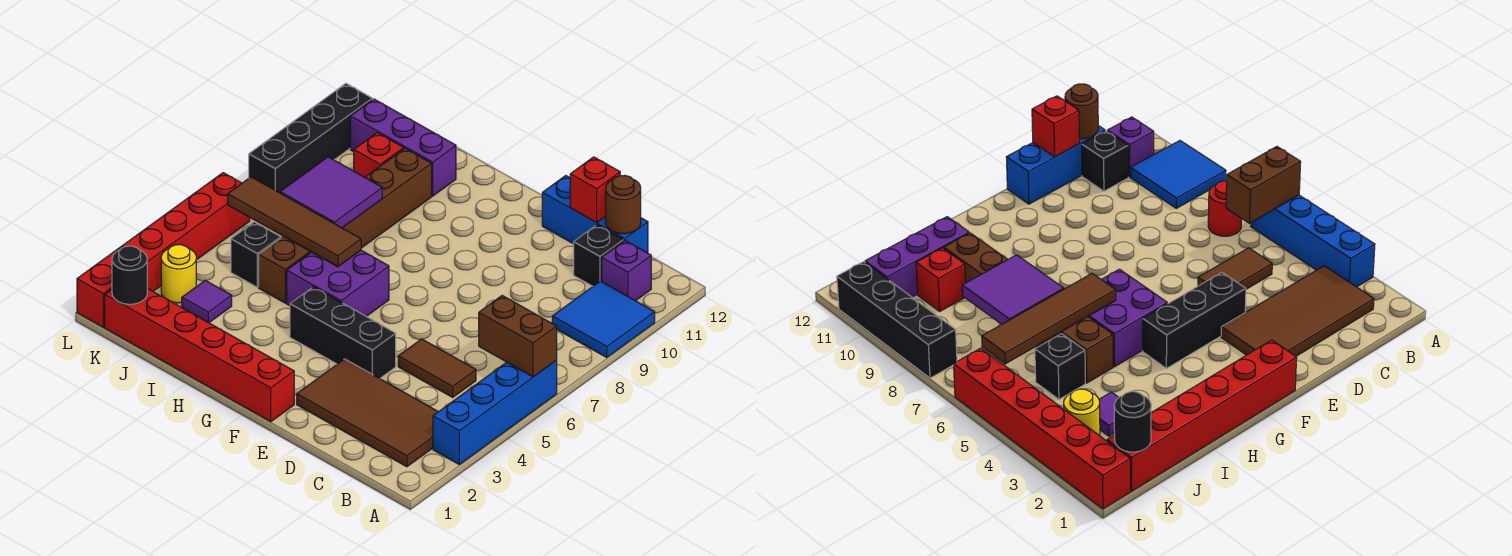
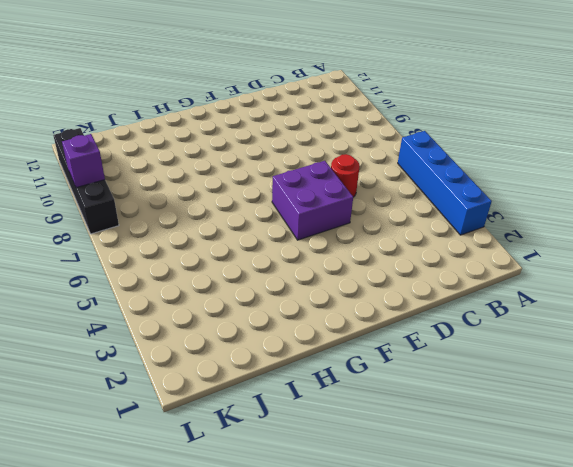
red round brick D6 level 1 -> red round brick B7 level 1
purple brick E5:F6 level 1 -> purple brick G5:H6 level 1
purple brick L9 level 2 -> purple brick B11 level 1
none -> blue tile A9:B10 level 1
none -> brown tile B2:E3 level 1
none -> brown tile C5:D5 level 1

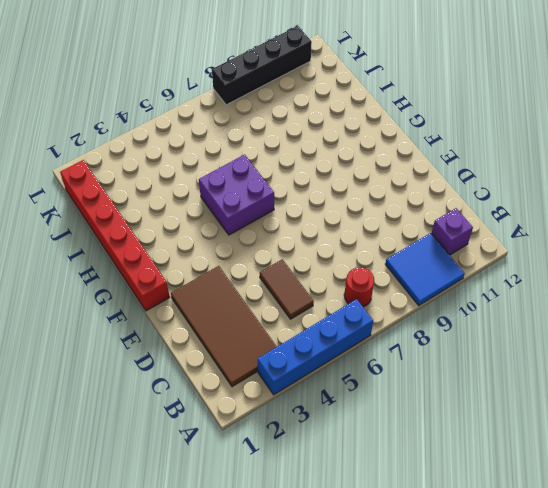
none -> black brick C11 level 1
none -> blue brick C12:E12 level 1
none -> black brick E4:G4 level 1

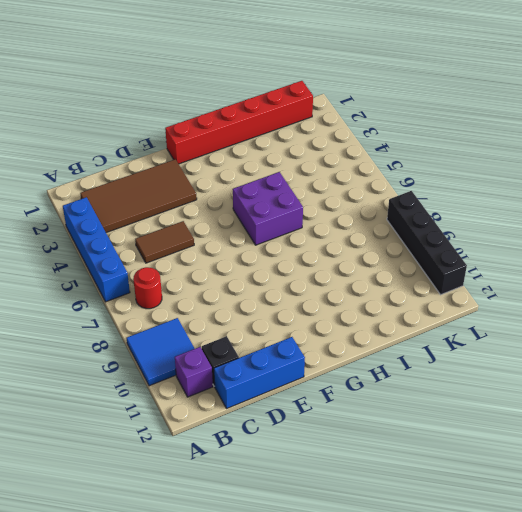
none -> black brick E4:G4 level 1
none -> brown brick I5:I10 level 1
none -> purple brick I11:K11 level 1

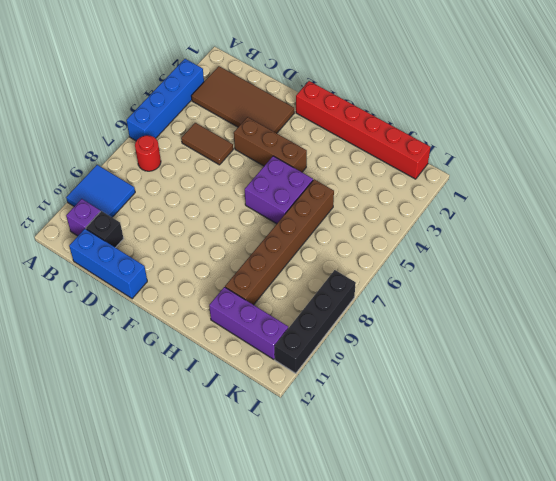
brown brick E4:G4 level 1 -> black brick E4:G4 level 1
none -> purple tile J3 level 1
none -> black brick J5 level 1
none -> red brick J10 level 1

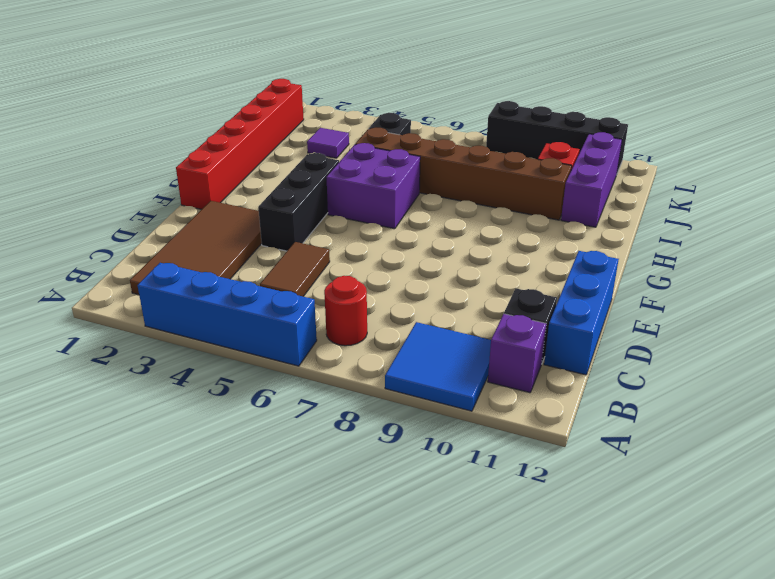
none -> yellow round brick K3 level 1
none -> red brick L1:L6 level 1
none -> brown brick A6:B6 level 2

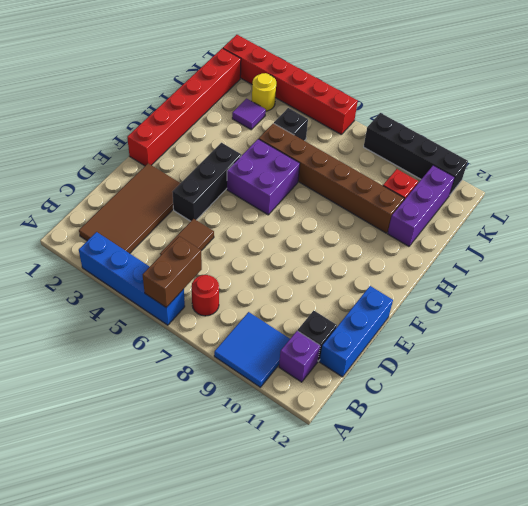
none -> brown round brick C12 level 2
none -> red brick D12 level 2
none -> brown tile H6:K6 level 2

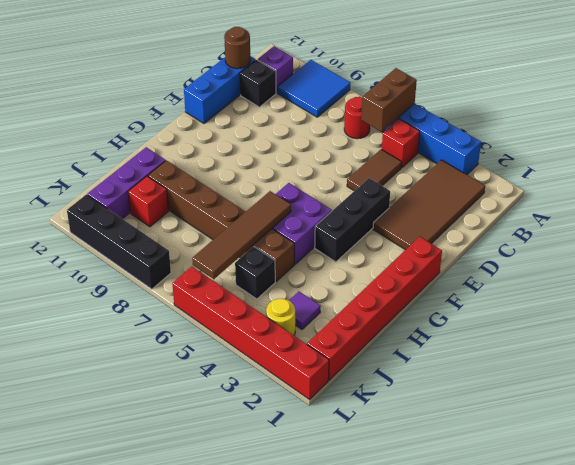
red brick B5 level 1 -> red brick D12 level 2
none -> purple tile I7:J8 level 2
none -> black round brick K1 level 2

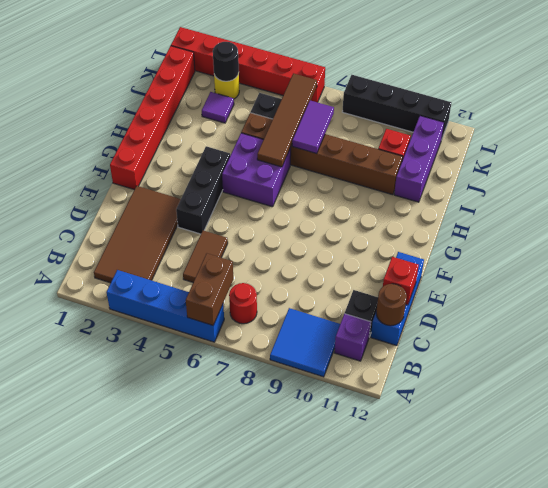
purple tile I7:J7 level 2 -> purple tile I7:J8 level 2
black round brick K3 level 2 -> black round brick K1 level 2

